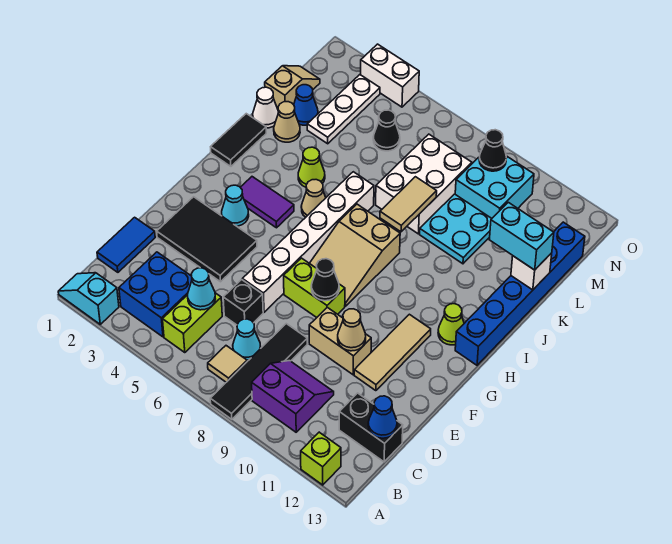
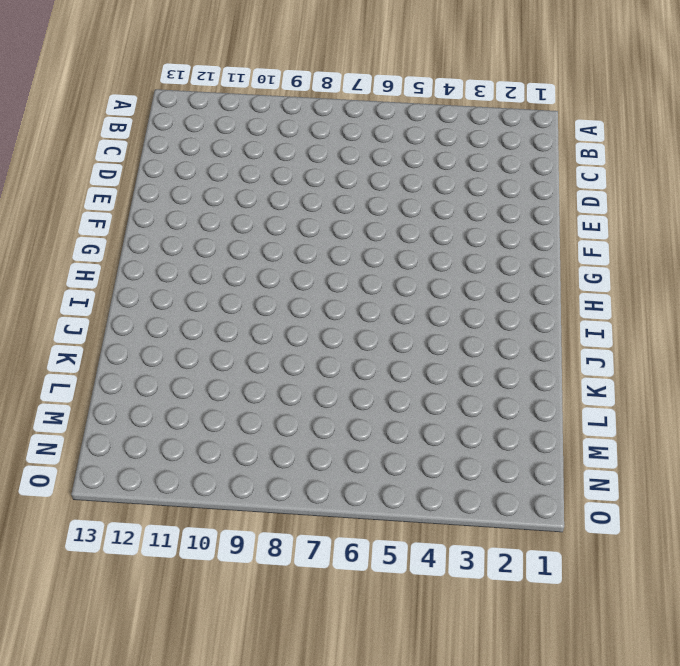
none -> cyan slope A1:A2 level 1 top 2
none -> black tile A8:D8 level 1
none -> lime brick A12 level 1
none -> blue brick B3:C4 level 1

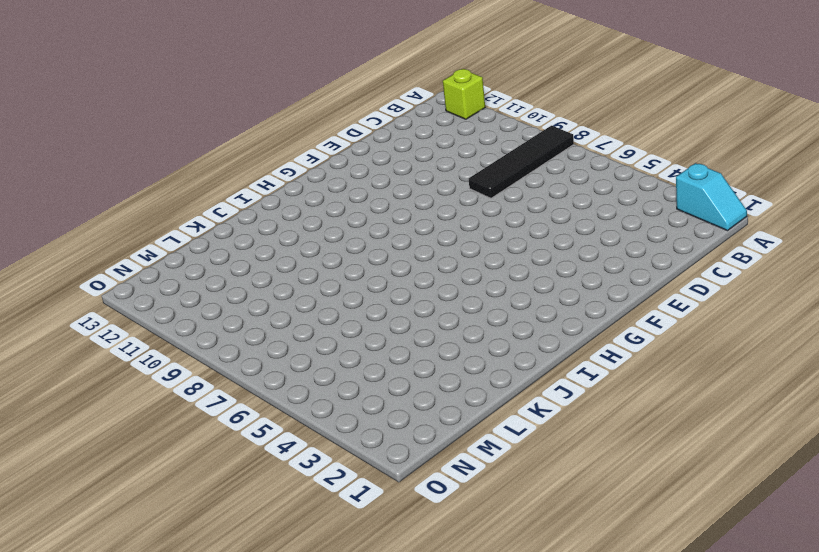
none -> blue brick B3:C4 level 1
none -> lime brick B5:C5 level 1
none -> tan tile B7 level 1
none -> purple slope B9:C10 level 1 top B

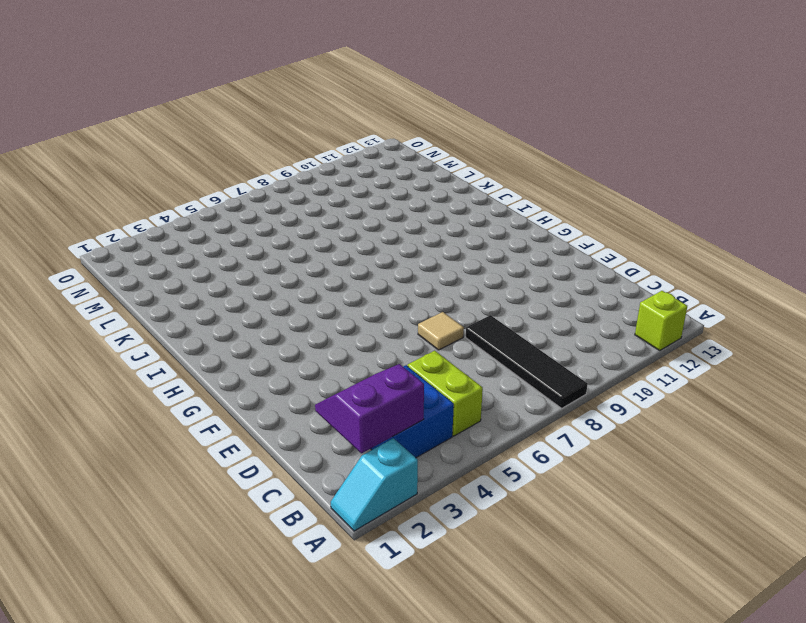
purple slope B2:C3 level 2 top B -> purple slope B9:C10 level 1 top B
tan tile E7 level 1 -> tan tile B7 level 1
none -> blue tile C1:D1 level 1
none -> cyan cone C7 level 1
none -> black brick C12:C13 level 1
none -> black brick D6 level 1

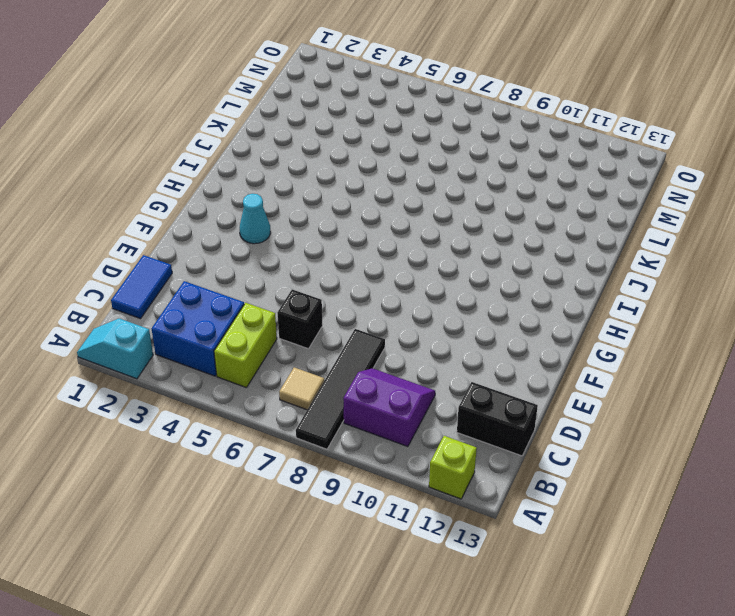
none -> cyan cone C7 level 1
none -> black tile E2:F4 level 1
none -> white brick E6:J6 level 1
none -> tan brick E9:E10 level 1

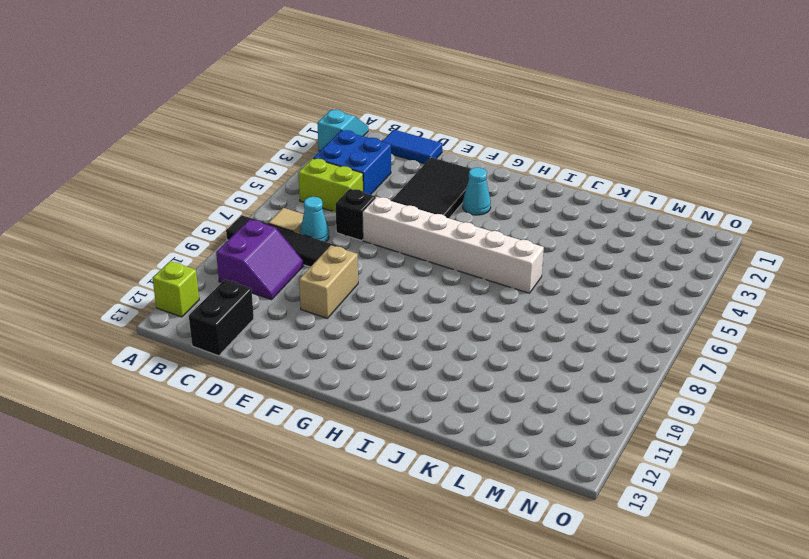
none -> tan tile E11:G11 level 1
none -> lime brick F7:F8 level 1
none -> tan slope G7:I8 level 1 top I
none -> purple tile H3:H4 level 1

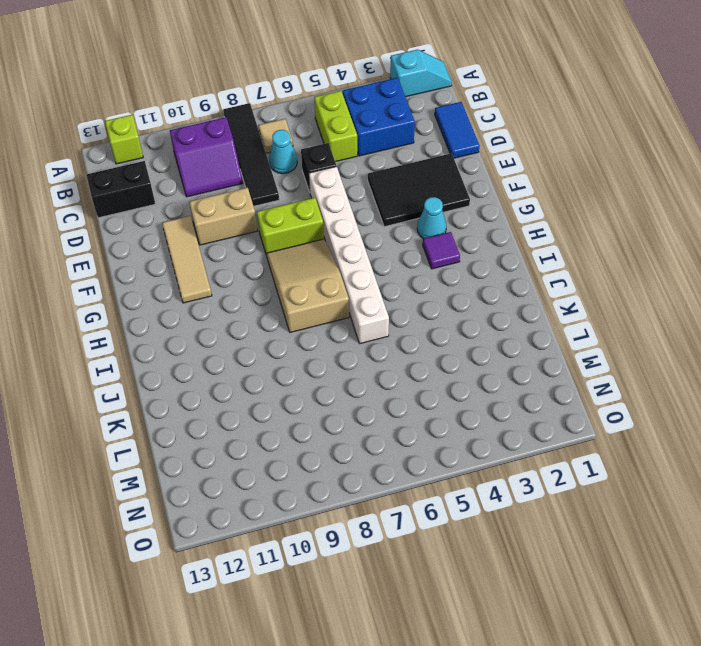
purple tile H3 level 1 -> purple tile H3:H4 level 1
none -> lime cone H12 level 1
none -> blue brick H13:M13 level 1
none -> black tile I1:J1 level 1
none -> tan cone I5 level 1

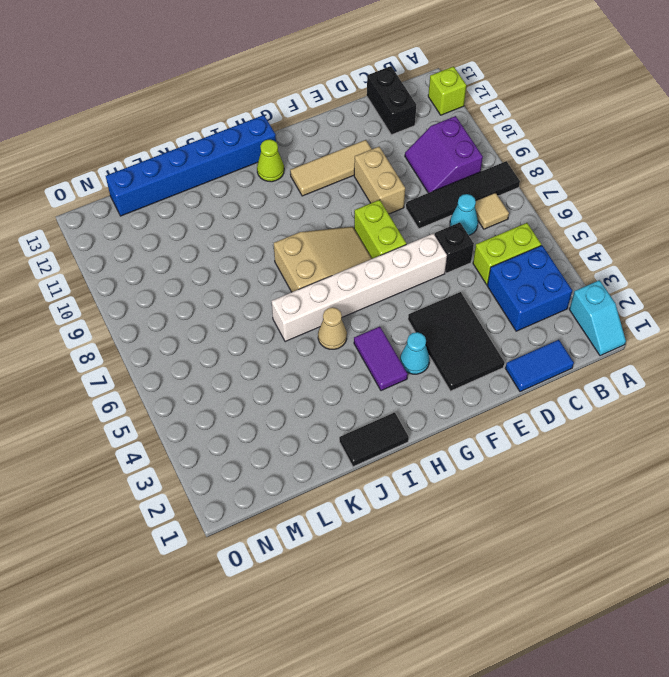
none -> lime cone J4 level 1
none -> white cone K1 level 1
none -> tan cone K2 level 1
none -> white brick K7:M8 level 1

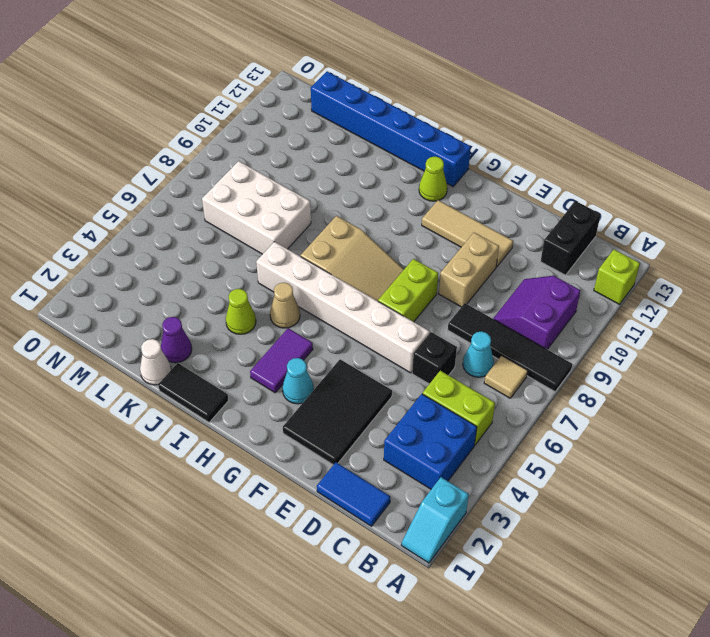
purple cone K2 level 1 -> tan cone K2 level 1
none -> cyan plate K9:L10 level 1
none -> tan slope L1:M1 level 1 top L
none -> blue cone L2 level 1
none -> white plate L3:N3 level 1

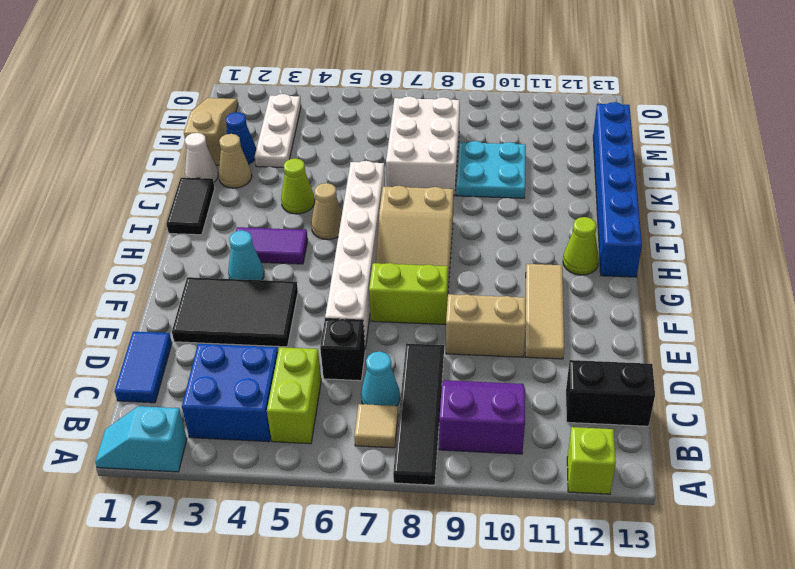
tan slope L1:N1 level 1 top L -> tan slope L1:M1 level 1 top L
none -> black cone M5 level 1
none -> cyan brick M9:N10 level 1
none -> white brick O3:O4 level 1
none -> cyan cone C5 level 2

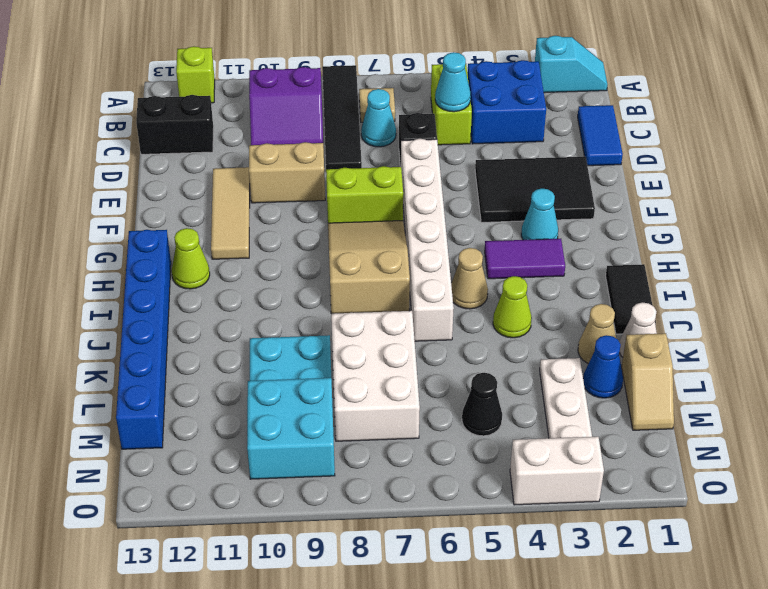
none -> blue cone C13 level 2
none -> tan cone E10 level 2
none -> black cone F8 level 2
none -> tan tile J8:K8 level 2

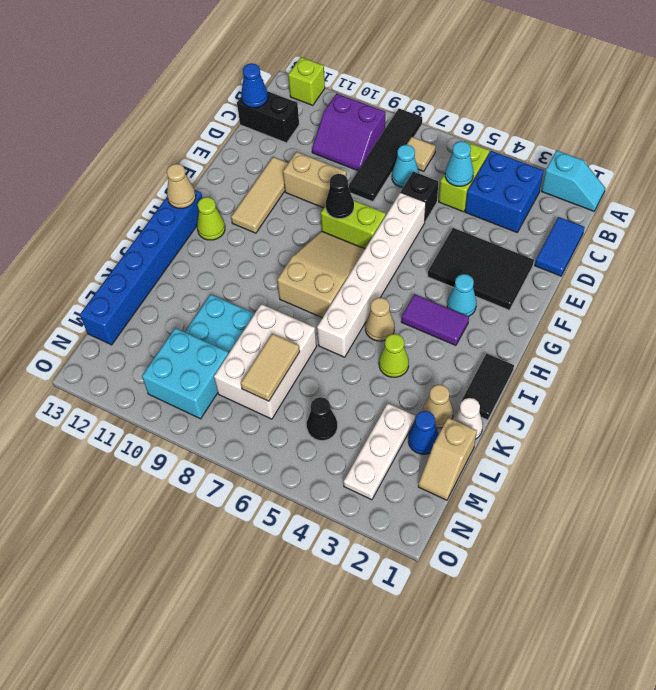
tan cone H13 level 2 -> tan cone E10 level 2
tan tile L7:M7 level 2 -> tan tile J8:K8 level 2
none -> white brick O3:O4 level 1
none -> white brick K13 level 2
none -> black cone N9 level 2
none -> cyan brick K12:K13 level 3

